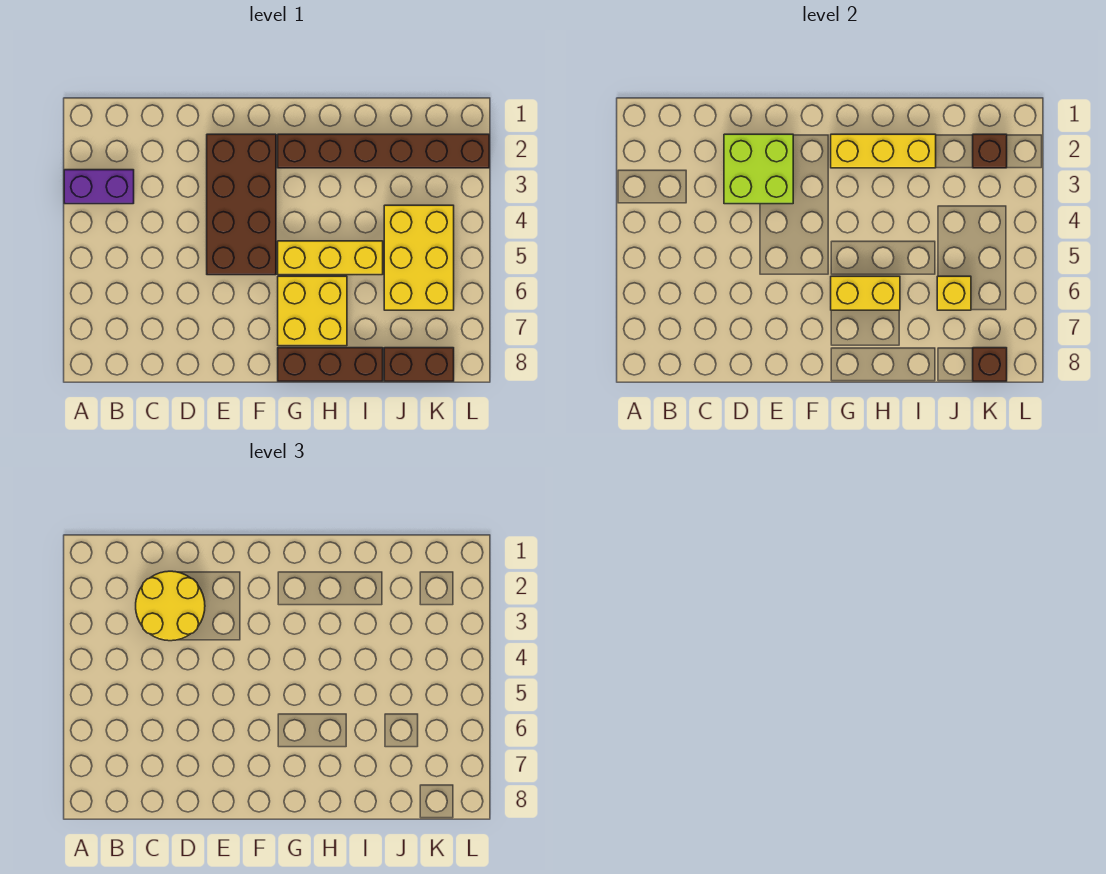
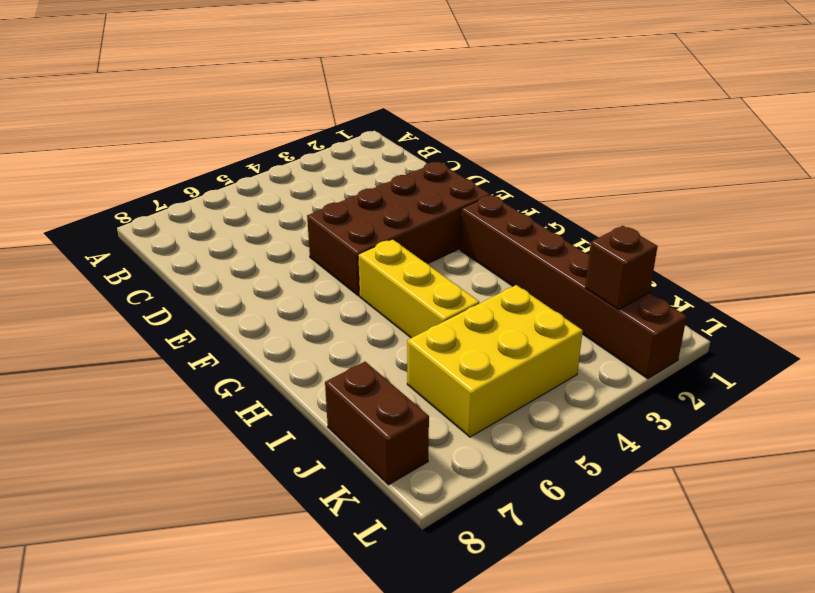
none -> purple brick A3:B3 level 1
none -> yellow brick G6:H7 level 1
none -> brown brick G8:I8 level 1

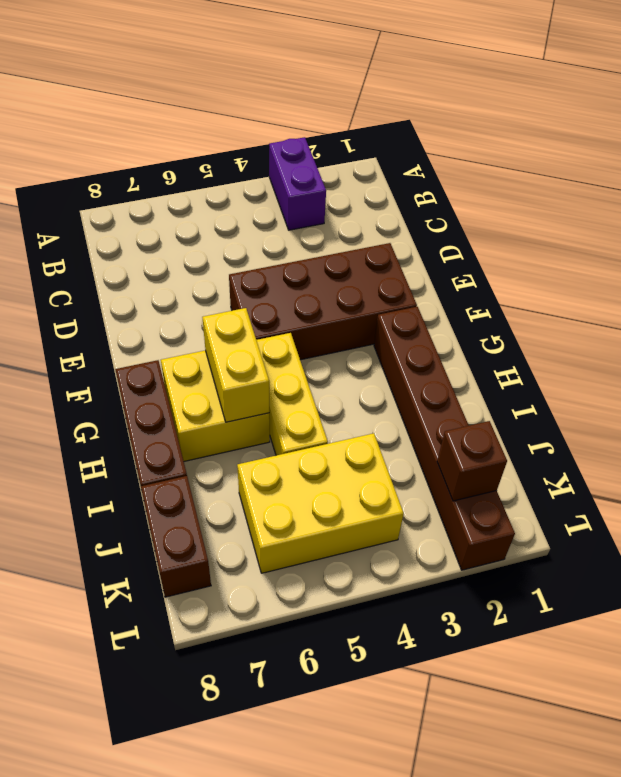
none -> lime brick D2:E3 level 2
none -> yellow brick G2:I2 level 2
none -> yellow brick J6 level 2

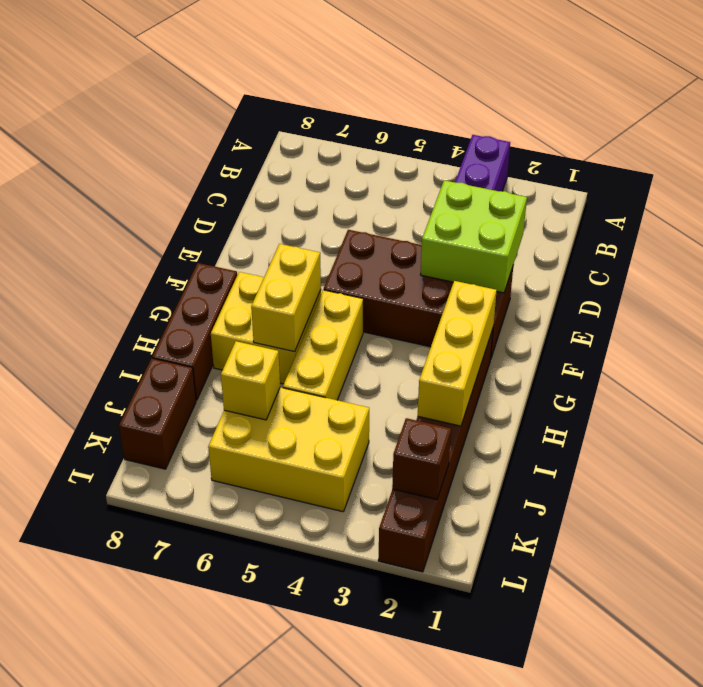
none -> brown brick K8 level 2
none -> yellow round brick C2:D3 level 3

